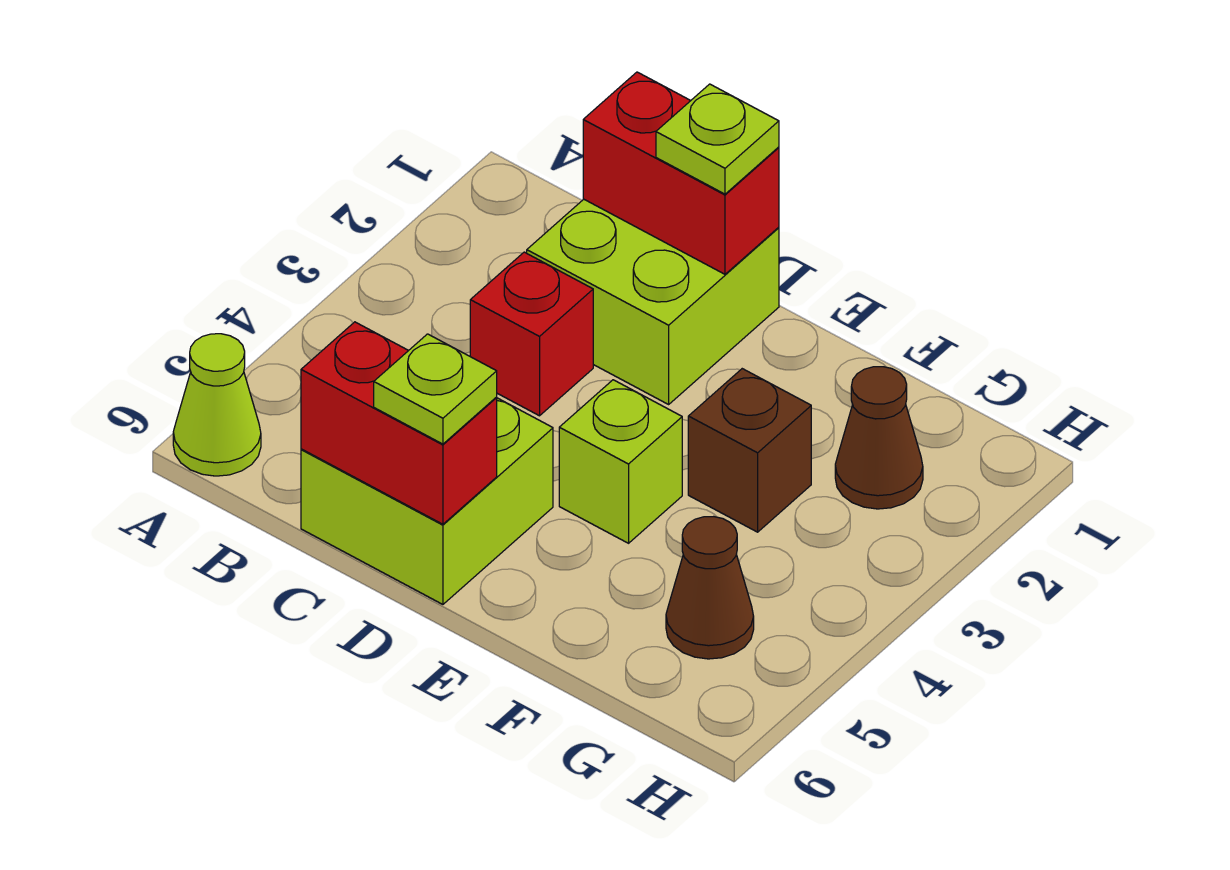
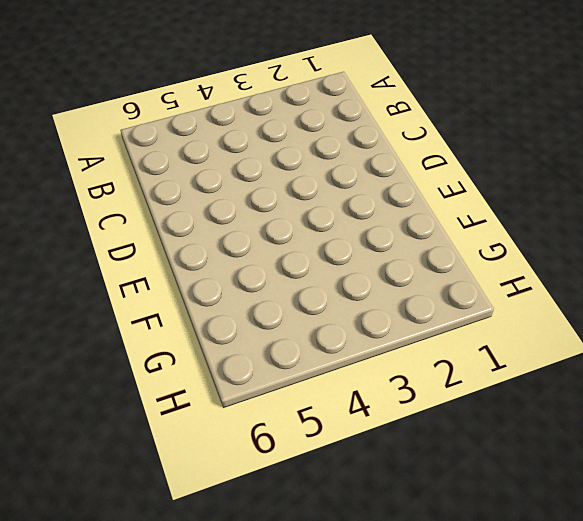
none -> lime cone A6 level 1
none -> lime brick C1:D2 level 1
none -> red brick C3 level 1

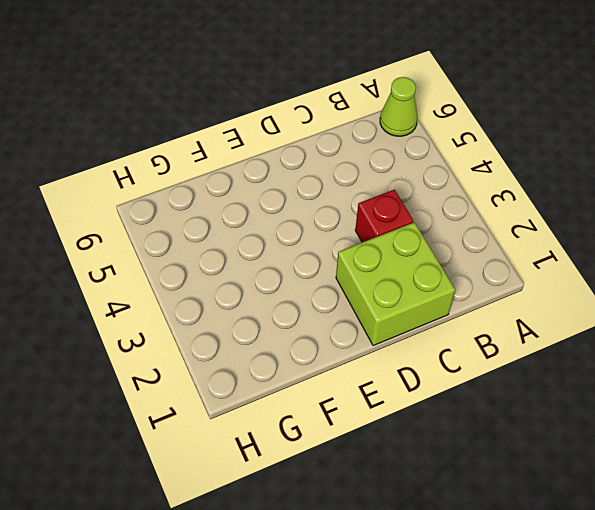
none -> lime brick C5:D6 level 1
none -> lime brick E4 level 1
none -> brown brick F3 level 1

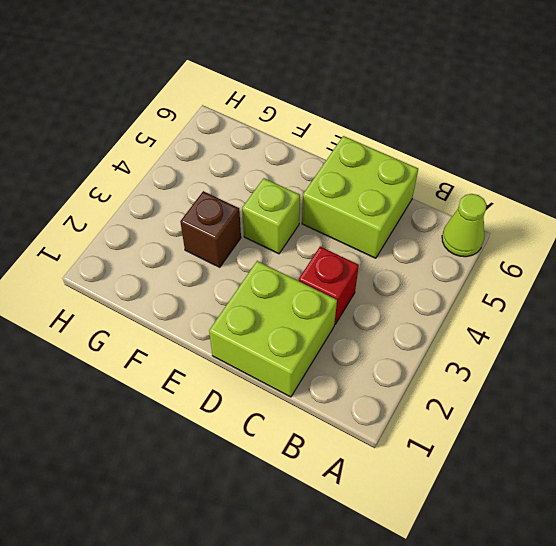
none -> brown cone G2 level 1
none -> brown cone G5 level 1
none -> red brick C1:D1 level 2

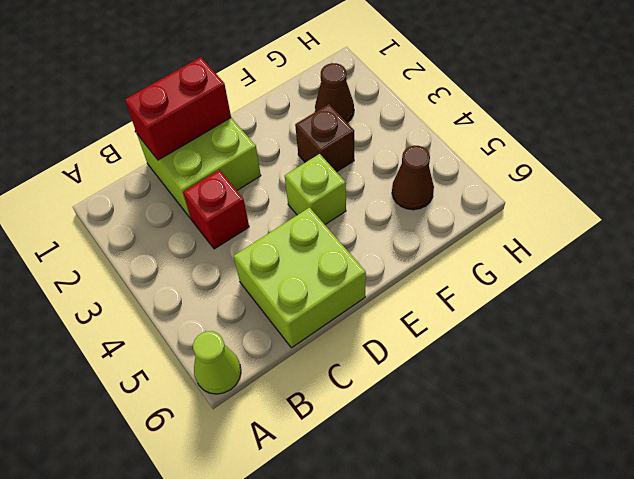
none -> red brick C6:D6 level 2
none -> lime plate D1 level 3
none -> lime plate D6 level 3

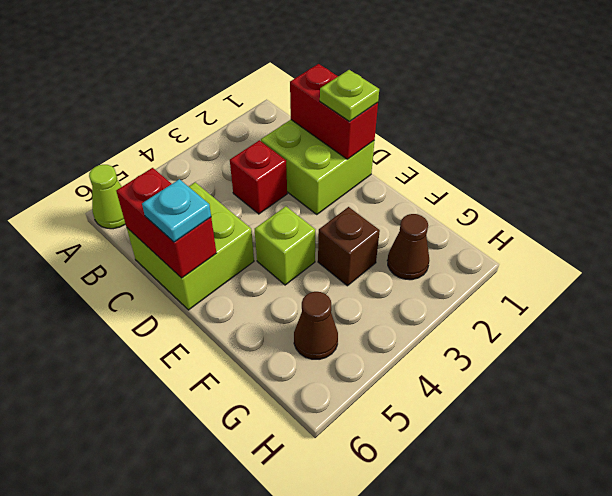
cyan plate D6 level 3 -> lime plate D6 level 3

